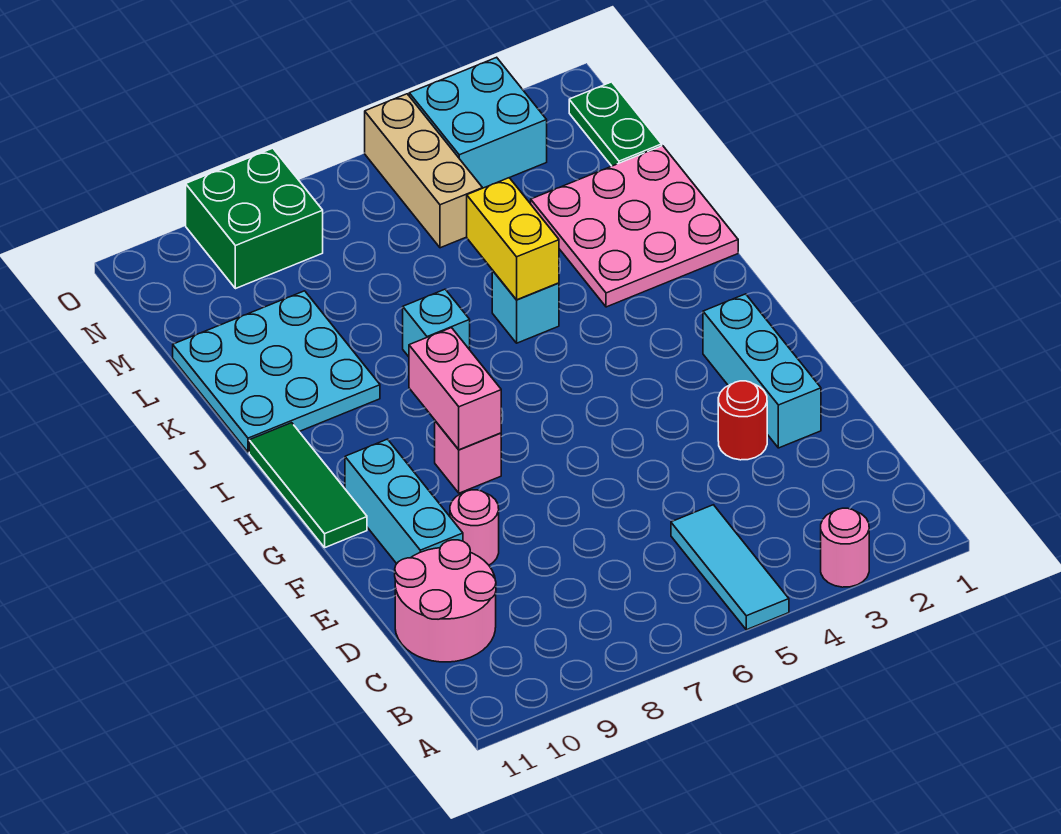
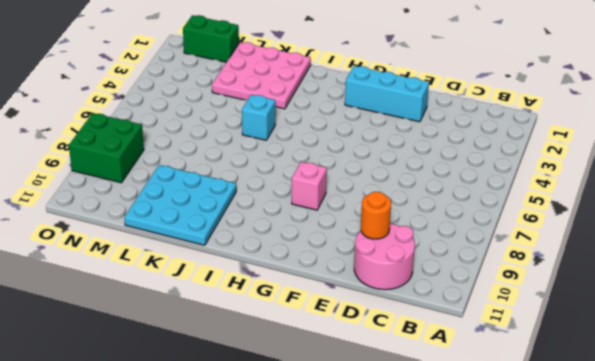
orange round brick D10 level 2 -> none
green brick M1:N1 level 1 -> green plate M1:N1 level 1
none -> pink round brick A3 level 1
none -> cyan tile A5:C5 level 1
none -> red round brick E3 level 1

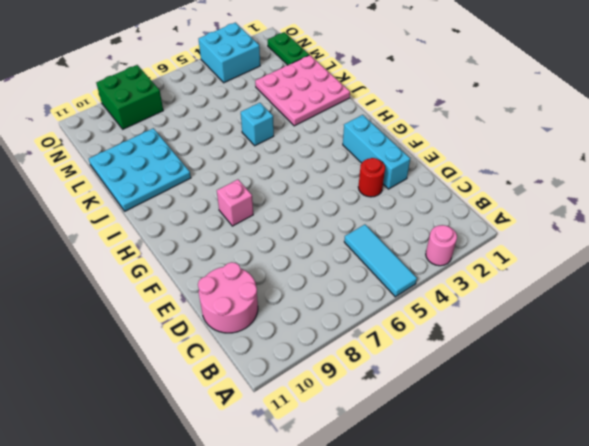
none -> pink round brick E9 level 1
none -> cyan brick E10:G10 level 1
none -> green tile G11:I11 level 1

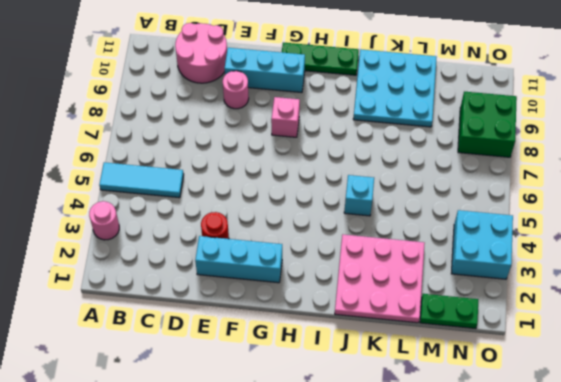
green plate G11:I11 level 1 -> green tile G11:I11 level 1
none -> cyan brick J7 level 1
none -> tan brick M5:O5 level 1
none -> pink brick G8:H8 level 2

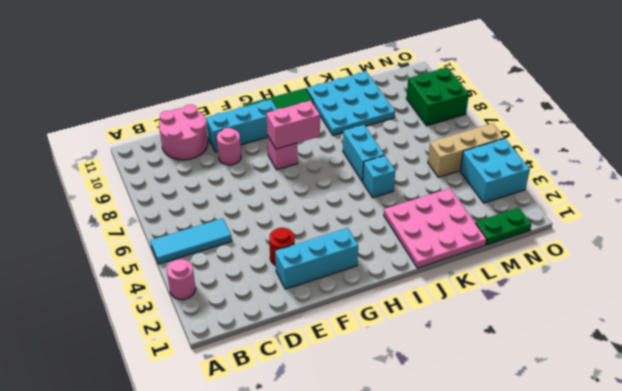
cyan brick J6:J7 level 1 -> cyan brick J7 level 1
none -> yellow brick J5:K5 level 2

